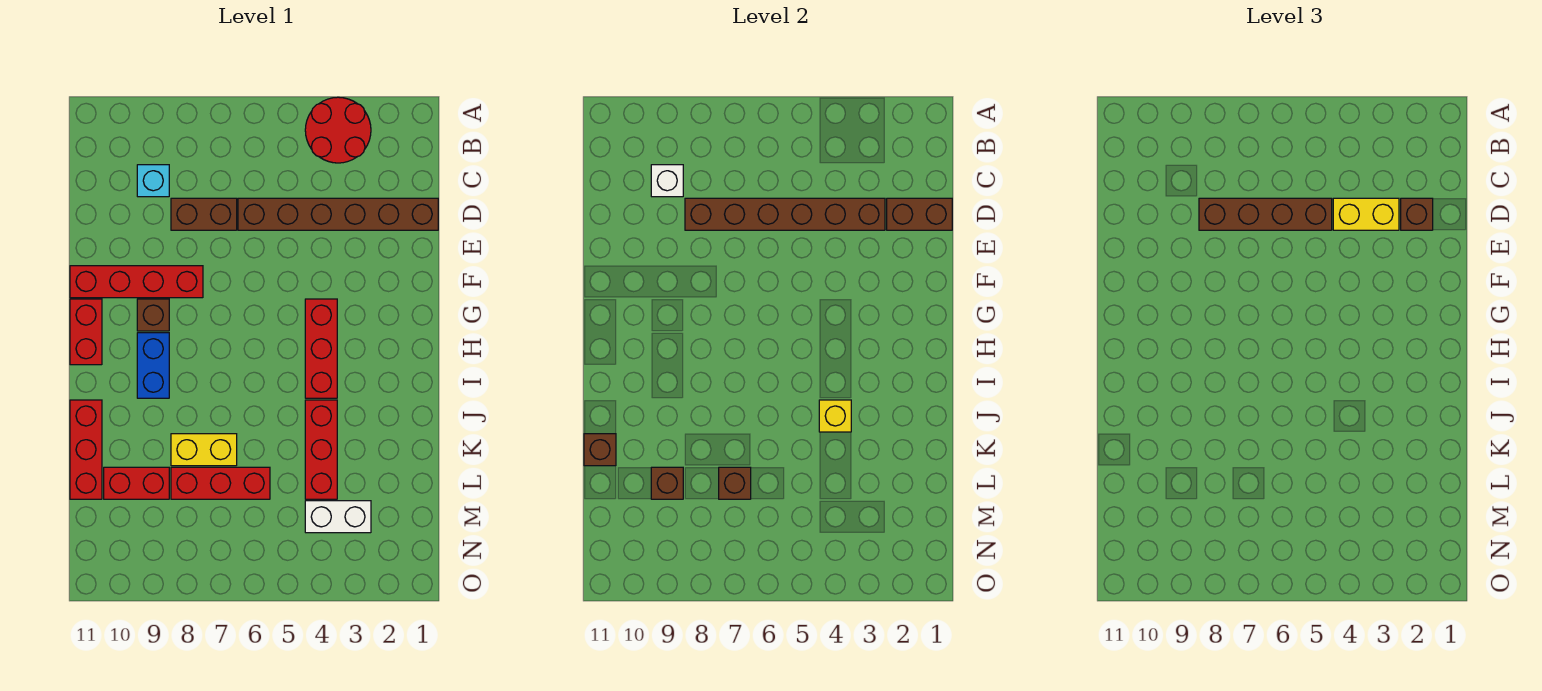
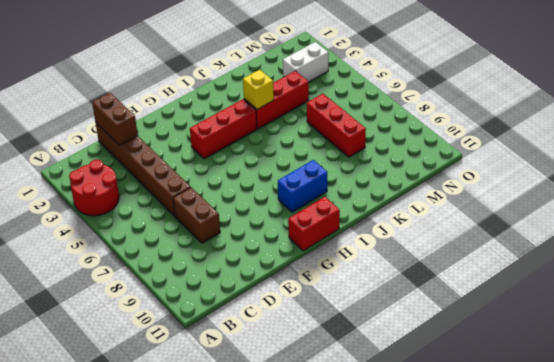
white brick M3:N3 level 1 -> white brick M3:M4 level 1
none -> cyan brick C9 level 1
none -> red brick F8:F11 level 1
none -> brown brick G9 level 1

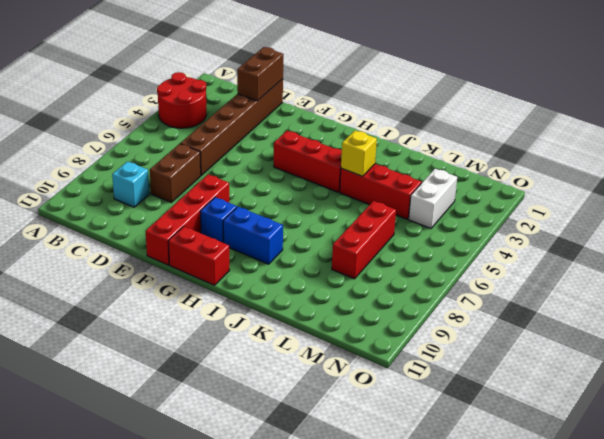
blue brick G9 level 1 -> brown brick G9 level 1
none -> red brick J11:L11 level 1
none -> yellow brick K7:K8 level 1
none -> red brick L9:L10 level 1

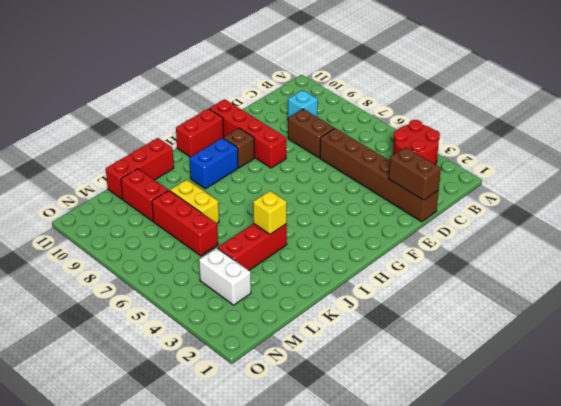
none -> red brick G4:I4 level 1
none -> white brick C9 level 2
none -> brown brick D3:D8 level 2

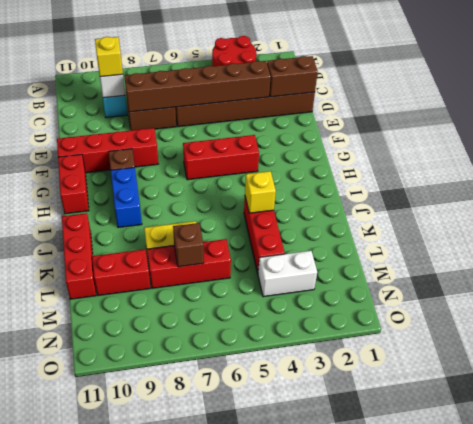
yellow brick C9 level 3 -> none
red brick G4:G6 level 1 -> red brick G4:I4 level 1
none -> brown brick K11 level 2
none -> brown brick L9 level 2
none -> brown brick D2 level 3

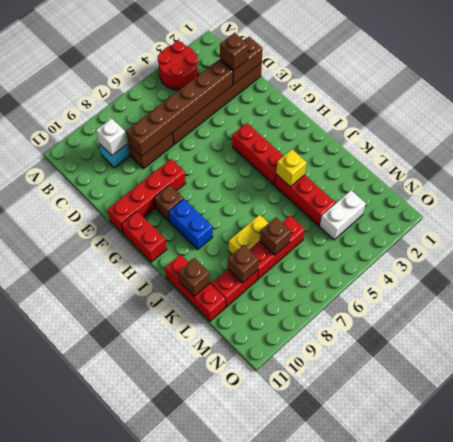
none -> yellow brick D3:D4 level 3
none -> brown brick D5:D8 level 3

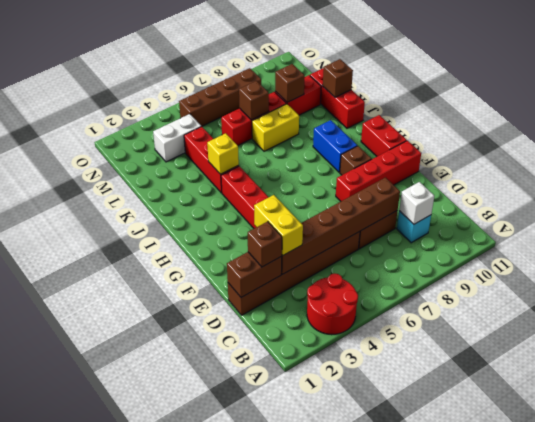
yellow brick D3:E3 level 3 -> yellow brick D3:D4 level 3
brown brick N5:N8 level 1 -> brown brick D5:D8 level 3

